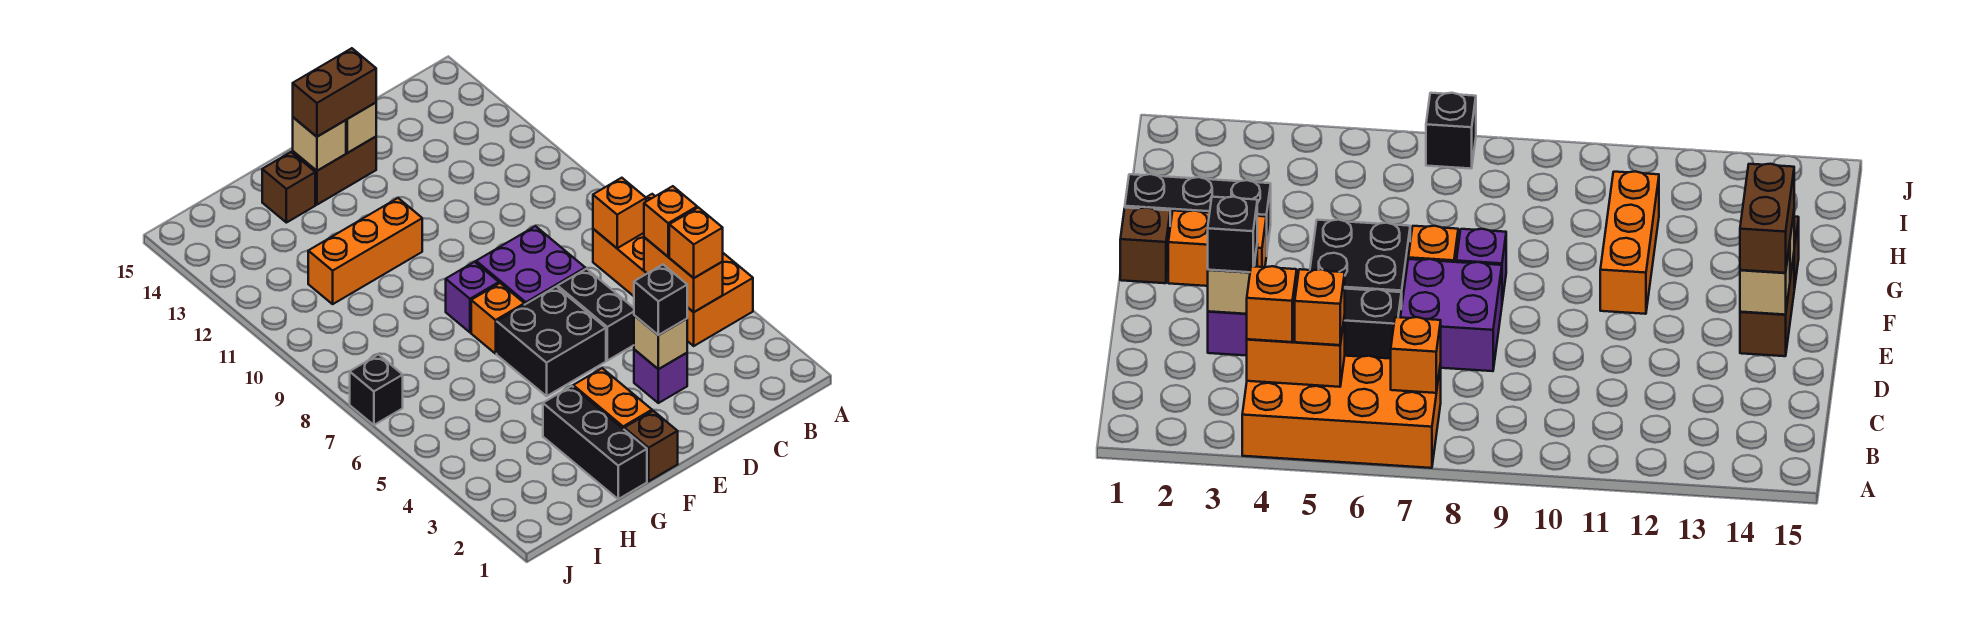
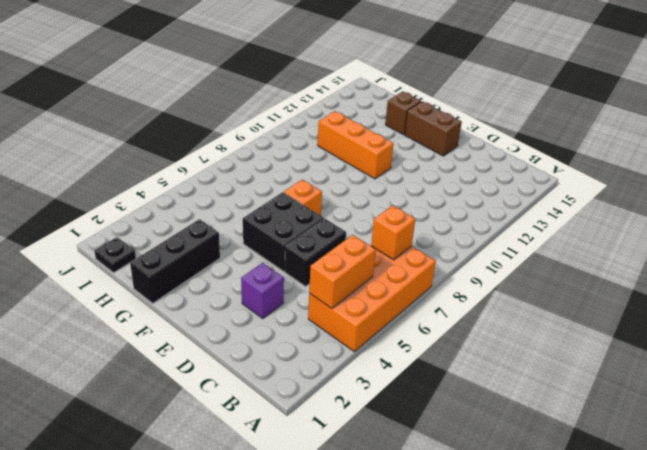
black plate I1 level 1 -> none
none -> purple brick D7:E8 level 1
none -> brown brick F1 level 1
none -> orange brick F2:F3 level 1

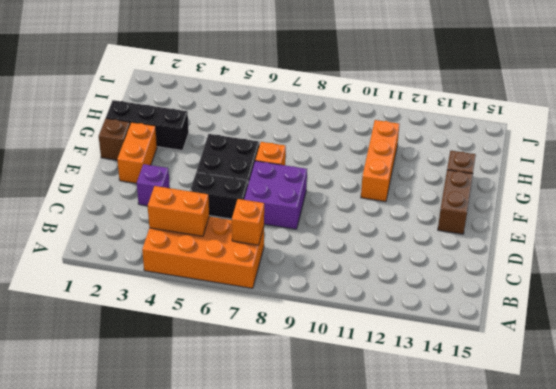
orange brick E2:F2 level 1 -> orange brick F2:F3 level 1
none -> purple brick F8 level 1
none -> black brick J7 level 1
none -> tan brick D3 level 2

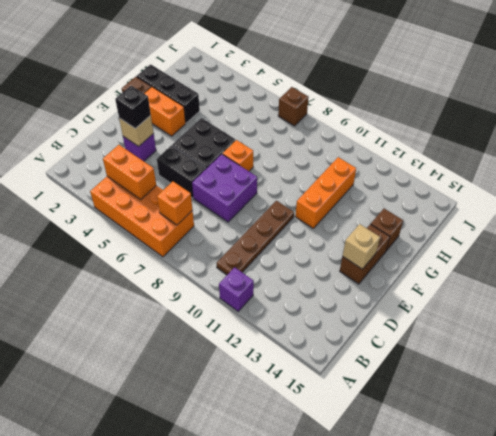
purple brick A11 level 1 -> purple brick F8 level 1
brown plate B10:E10 level 1 -> none
brown brick J7 level 1 -> black brick J7 level 1
none -> tan brick F14 level 2
none -> orange brick B4 level 3
none -> orange brick B5 level 3

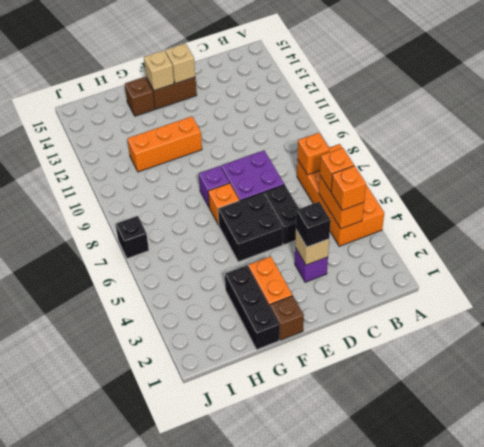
none -> brown brick E14:F14 level 3

